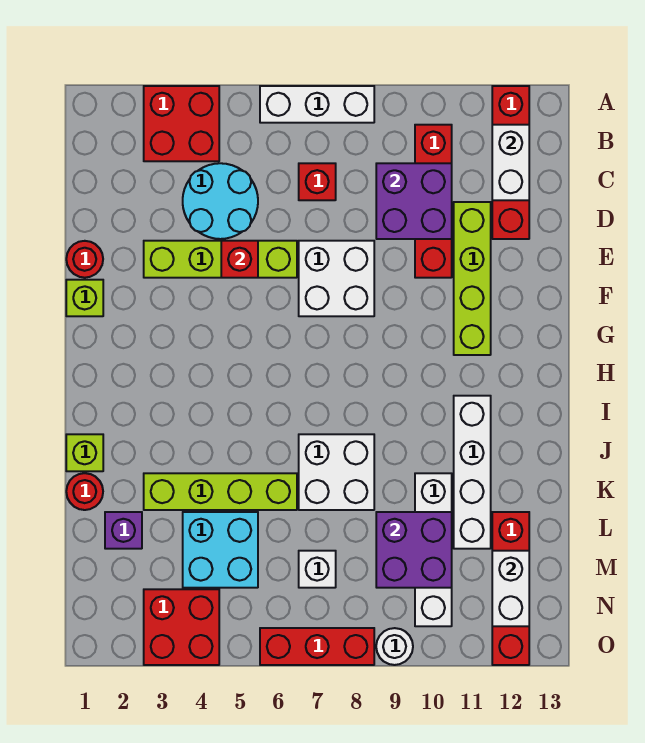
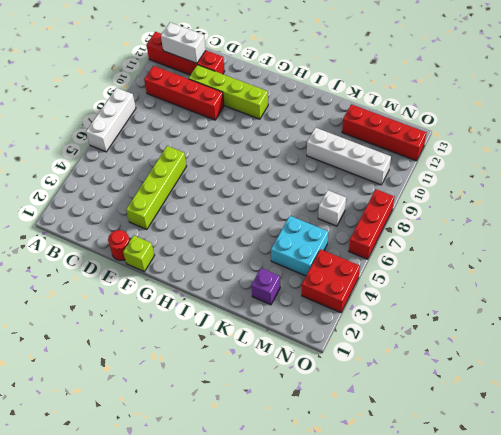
none -> red brick A3:B4 level 1
none -> cyan round brick C4:D5 level 1
none -> red brick C7 level 1

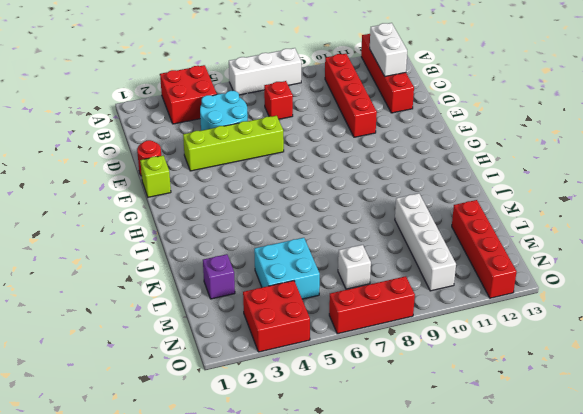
none -> lime brick D11:G11 level 1
none -> white brick E7:F8 level 1
none -> white brick I11:L11 level 1

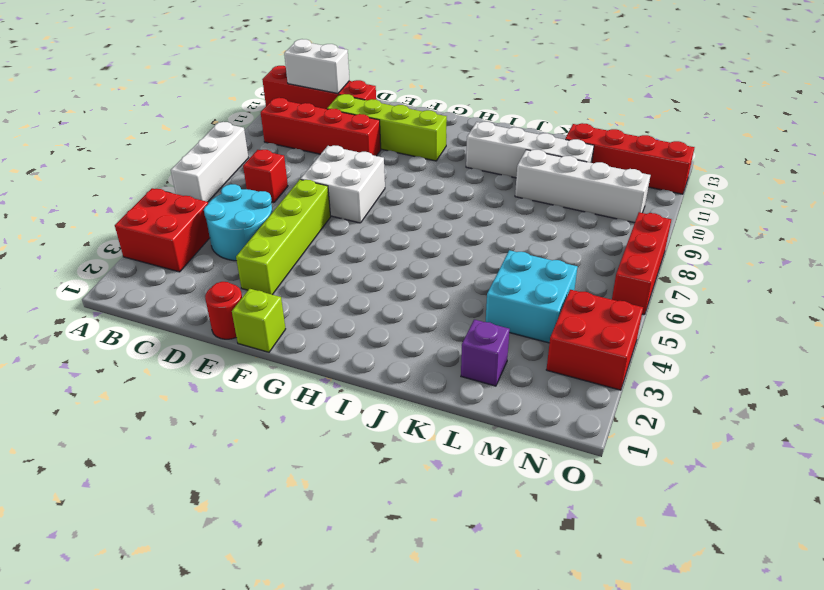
none -> lime brick J1 level 1
none -> white brick J7:K8 level 1
none -> red round brick K1 level 1

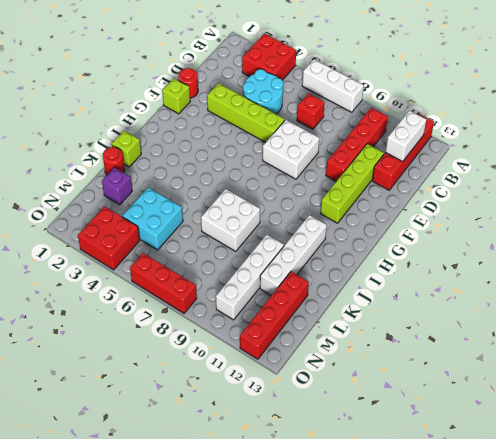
none -> lime brick K3:K6 level 1
none -> white brick M7 level 1
none -> white round brick O9 level 1

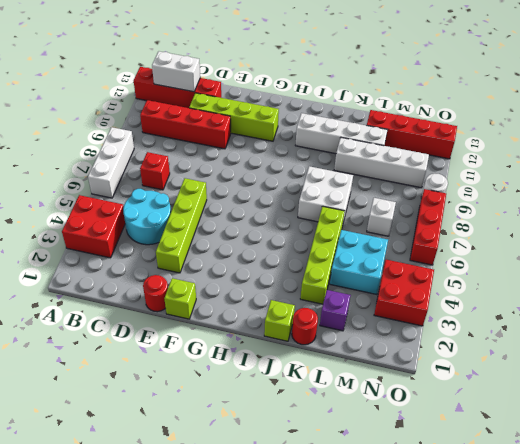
none -> white brick E7:F8 level 1
none -> purple brick C9:D10 level 2
none -> red brick E5 level 2

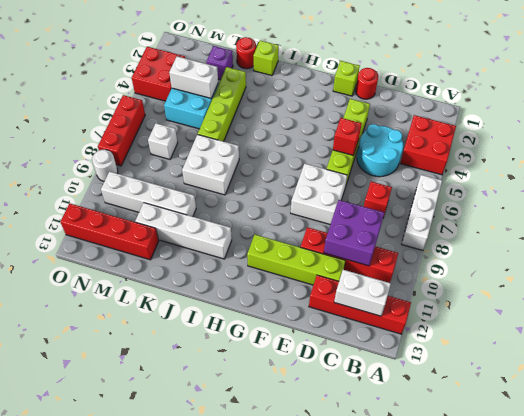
white brick L4:M4 level 2 -> white brick M12:N12 level 2
none -> purple brick L9:M10 level 2

